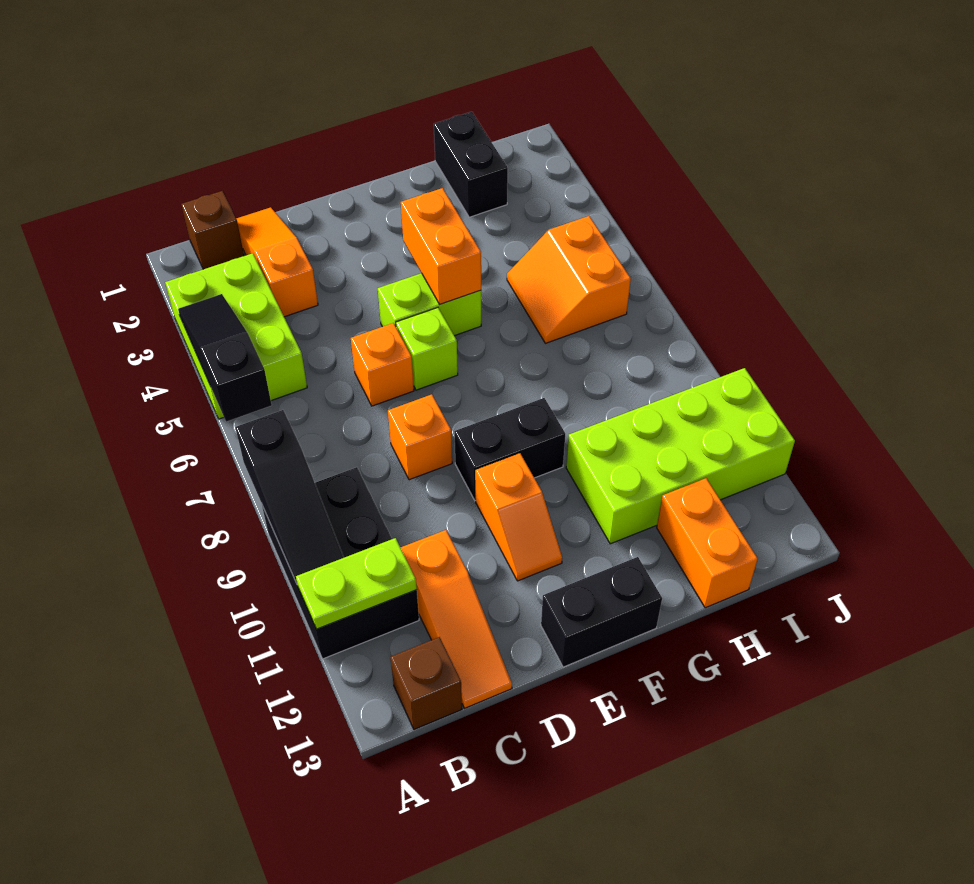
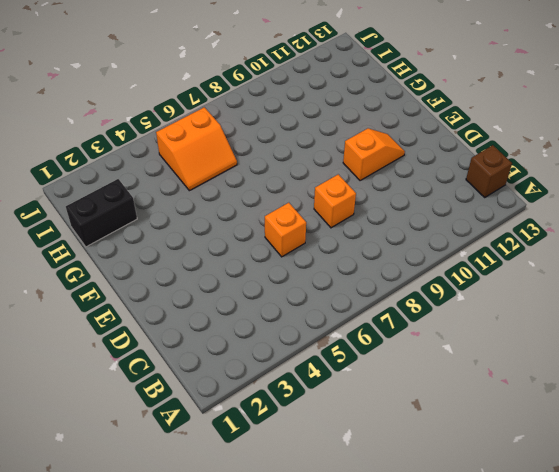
none -> lime brick A3:B5 level 1
none -> black brick A9:B11 level 1
none -> brown brick B1 level 1

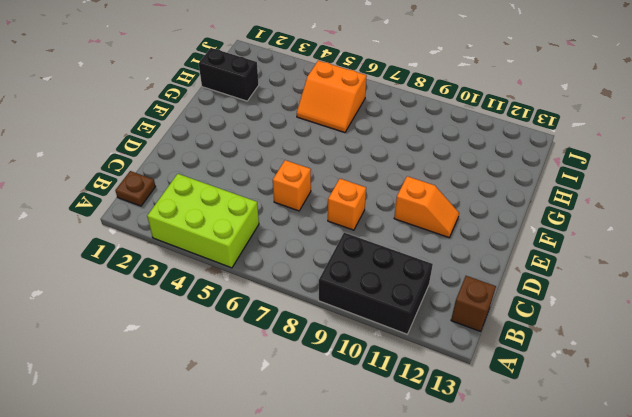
brown plate B1 level 1 -> brown brick B1 level 1
none -> orange slope C1:C3 level 1 top 3
none -> orange slope C11:C13 level 1 top 11
none -> lime brick E5:F5 level 1

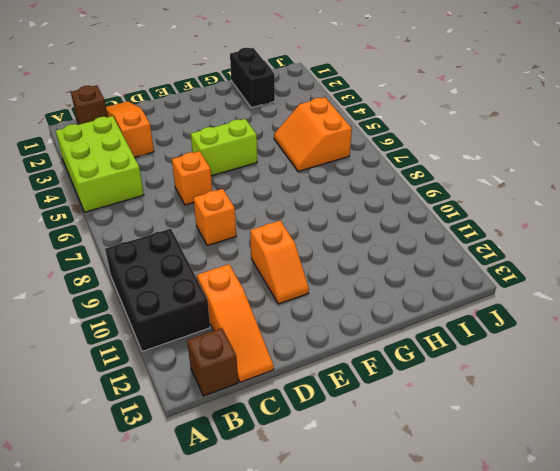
none -> lime brick E6 level 1
none -> black brick E9:F9 level 1
none -> black brick E13:F13 level 1

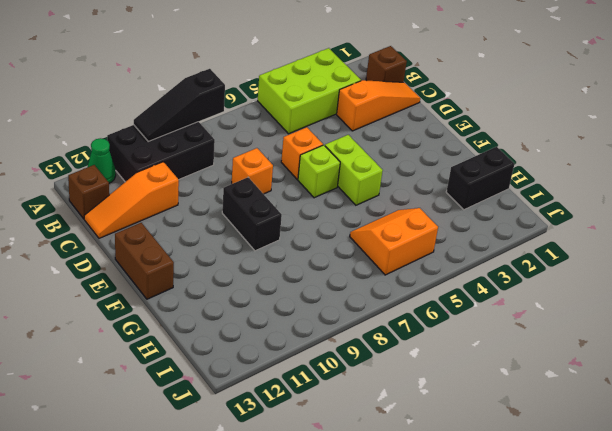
green cone A12 level 1 -> none
brown brick E13:F13 level 1 -> black brick E13:F13 level 1
none -> orange slope E10:E11 level 1 top 10
none -> lime brick G10:J11 level 1
none -> orange brick H12:H13 level 1

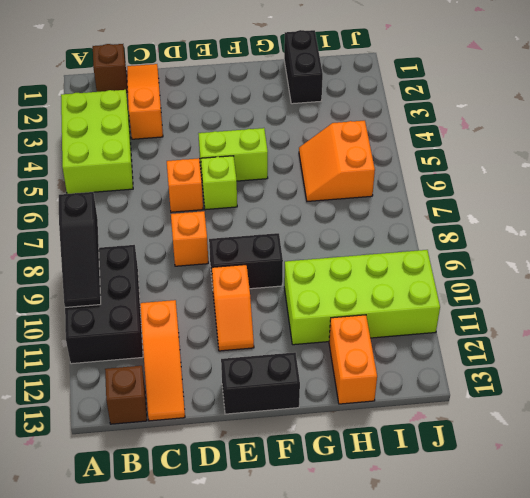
none -> black slope A4:A6 level 2 top 6
none -> lime plate A11:B11 level 2
none -> orange brick F4:F5 level 2

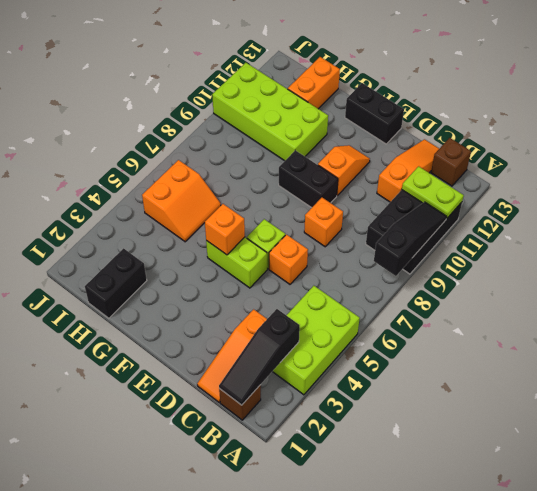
black slope B1:B3 level 2 top 3 -> black slope A4:A6 level 2 top 6
orange brick F5 level 2 -> orange brick F4:F5 level 2

